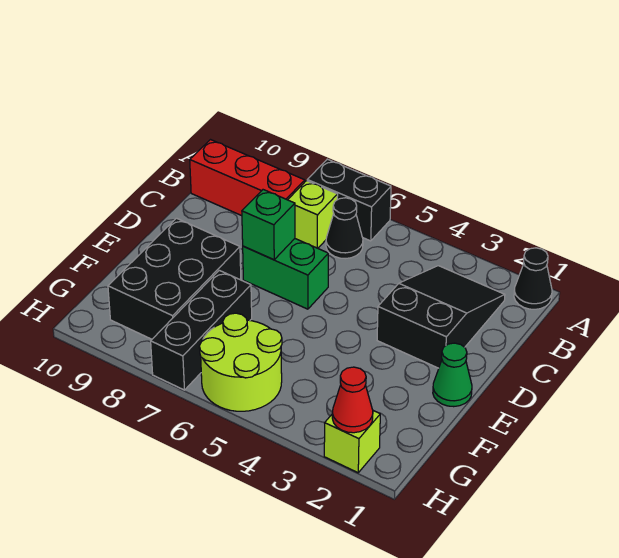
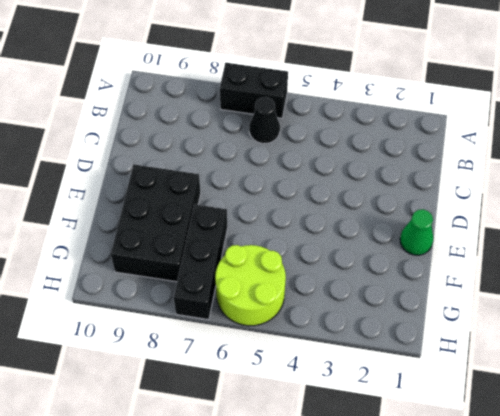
none -> black cone A1 level 1
none -> black slope B2:D3 level 1 top D
none -> lime brick B7 level 1

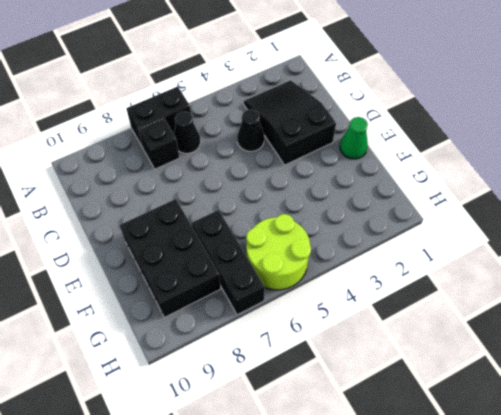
black brick B7 level 1 -> lime brick B7 level 1
black cone C4 level 1 -> black cone A1 level 1
none -> red brick B8:B10 level 1
none -> green brick D6:D7 level 1
none -> lime brick H2 level 1

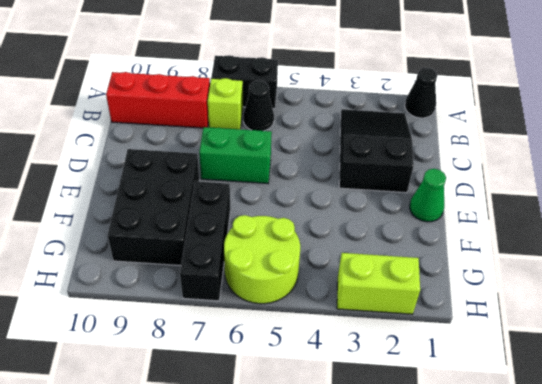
lime brick H2:H3 level 1 -> lime brick H2 level 1
none -> green brick D7 level 2
none -> red cone H2 level 2

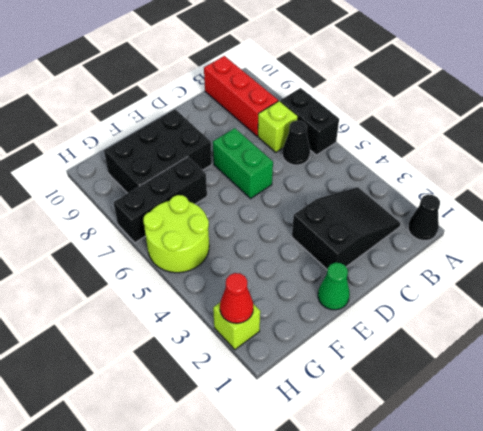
none -> green brick D7 level 2

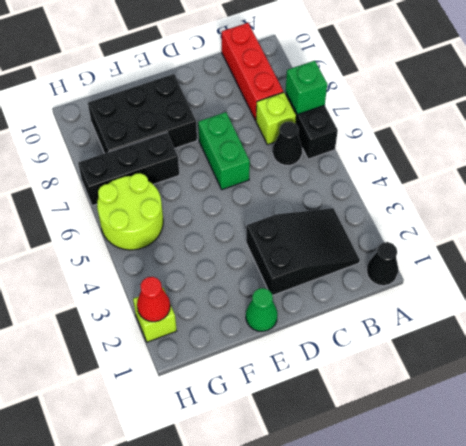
green brick A7 level 2 -> green brick D7 level 2

